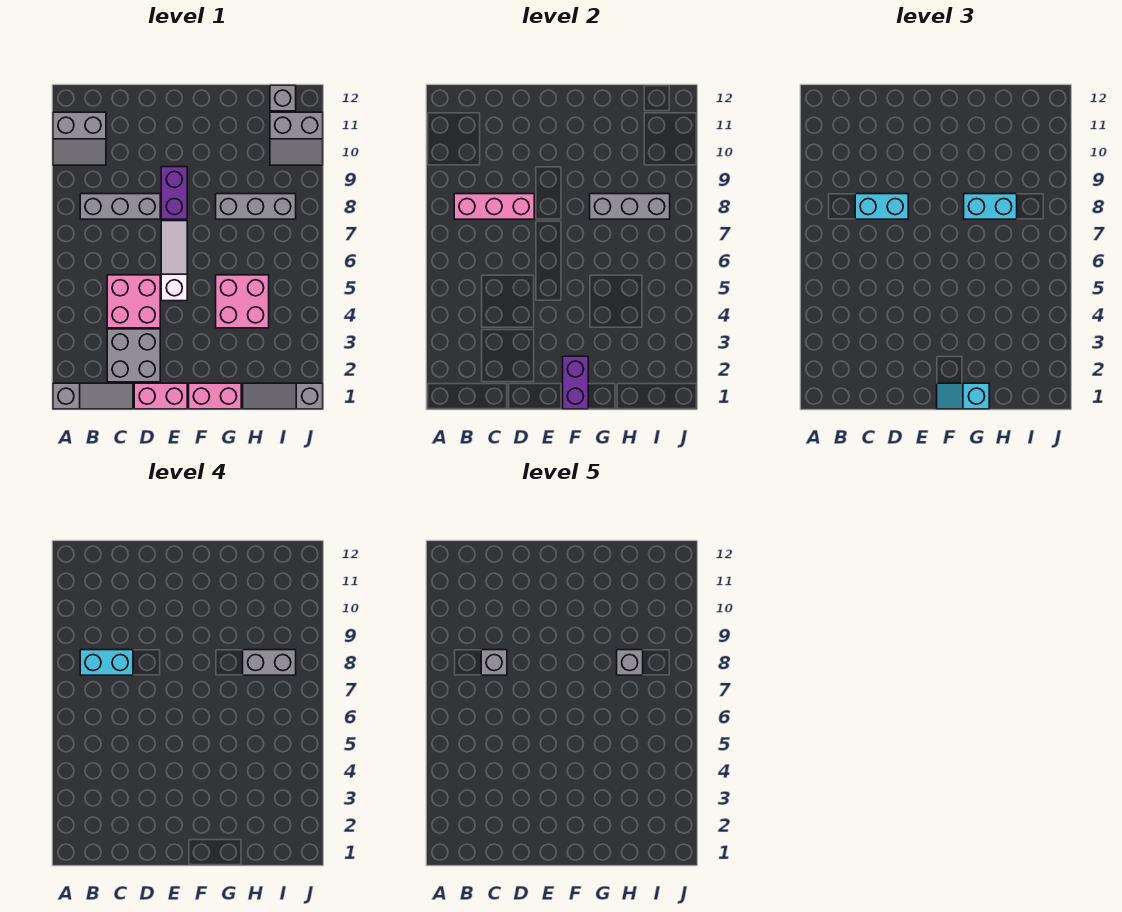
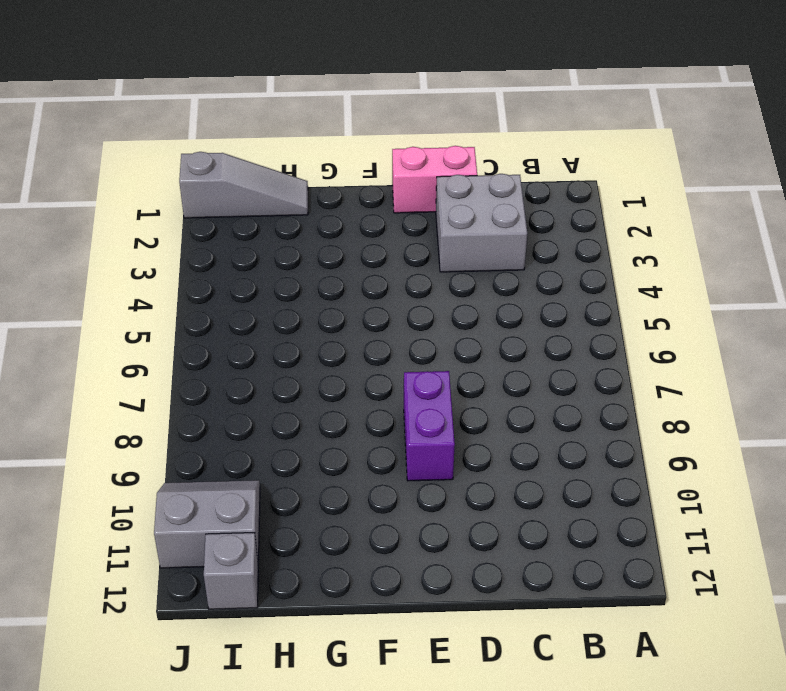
none -> grey slope A1:C1 level 1 top A
none -> grey slope A10:B11 level 1 top 11
none -> grey brick B8:D8 level 1

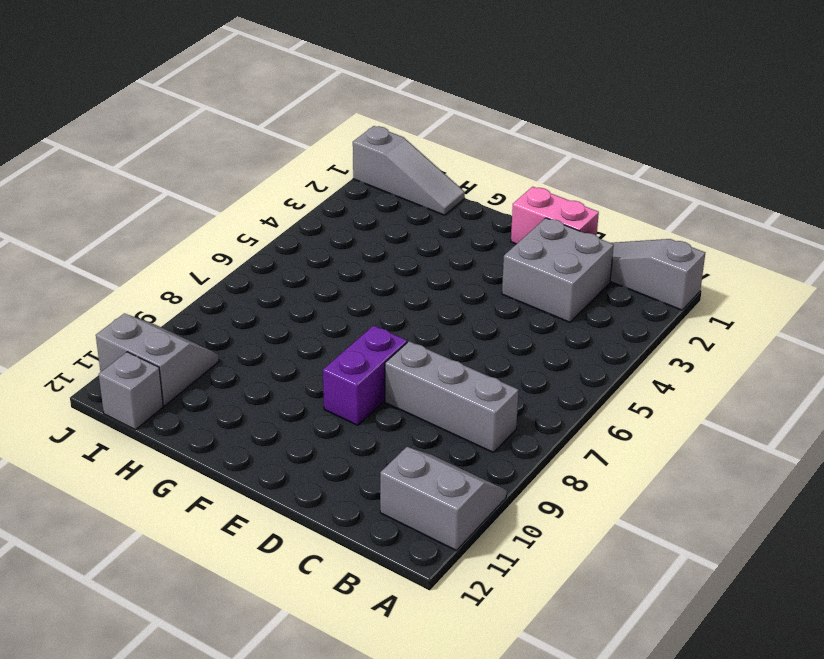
none -> pink brick C4:D5 level 1
none -> white slope E5:E7 level 1 top 5
none -> pink brick F1:G1 level 1

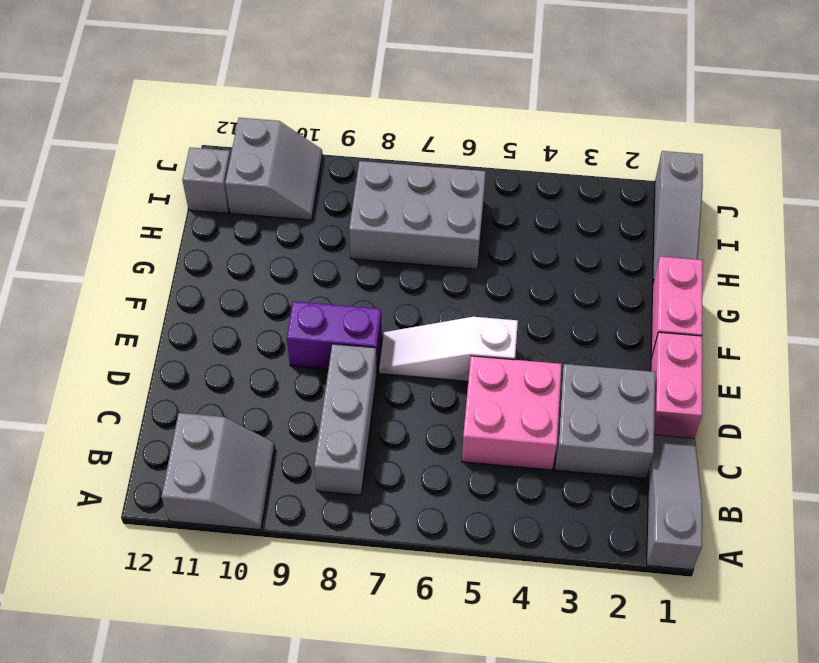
grey brick H6:I8 level 1 -> grey brick G8:I8 level 1
none -> pink brick G4:H5 level 1
none -> pink brick B8:D8 level 2
none -> purple brick F1:F2 level 2

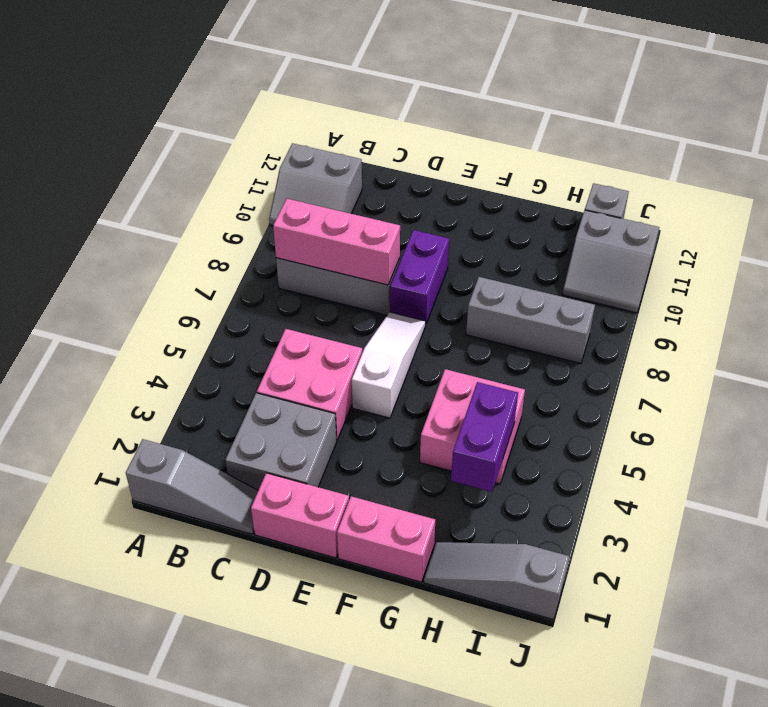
purple brick H3:H4 level 2 -> purple brick F1:F2 level 2
none -> grey brick G8:I8 level 2
none -> cyan brick C8:D8 level 3
none -> cyan slope F1:G1 level 3 top G

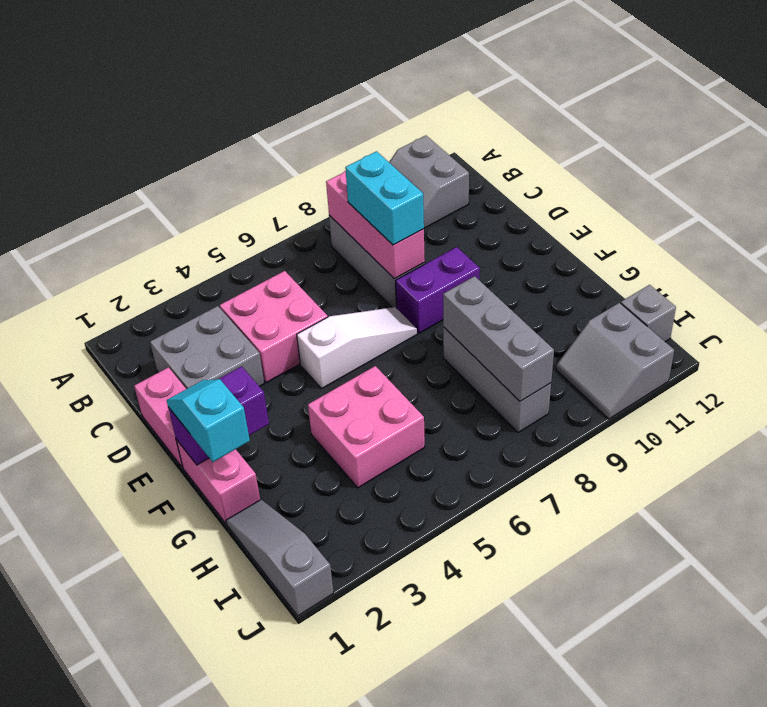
none -> grey slope A1:C1 level 1 top A
none -> cyan brick G8:H8 level 3
none -> cyan brick B8:C8 level 4

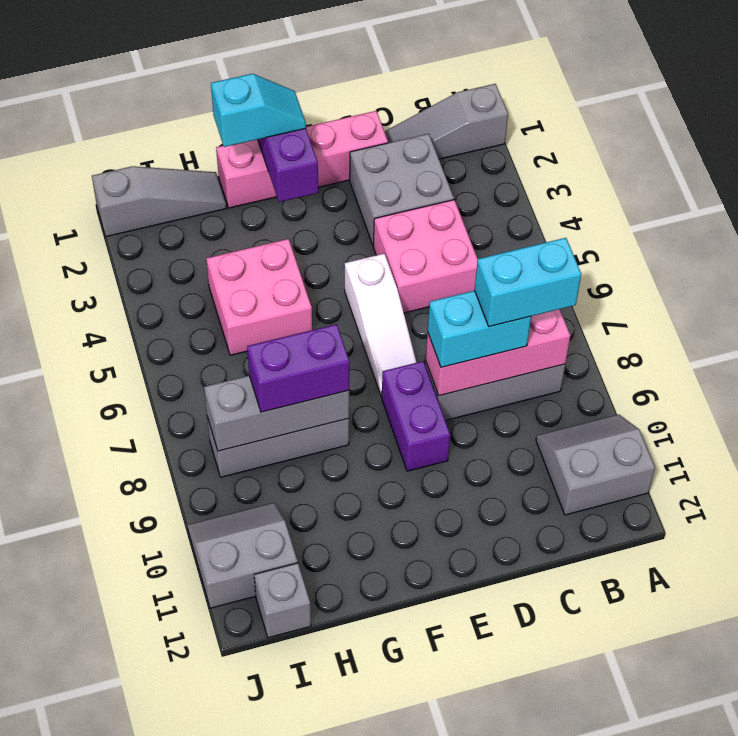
purple brick G8:H8 level 3 -> cyan brick G8:H8 level 3
none -> grey brick H8:I8 level 4
none -> grey brick C8 level 5
none -> grey brick H8 level 5

